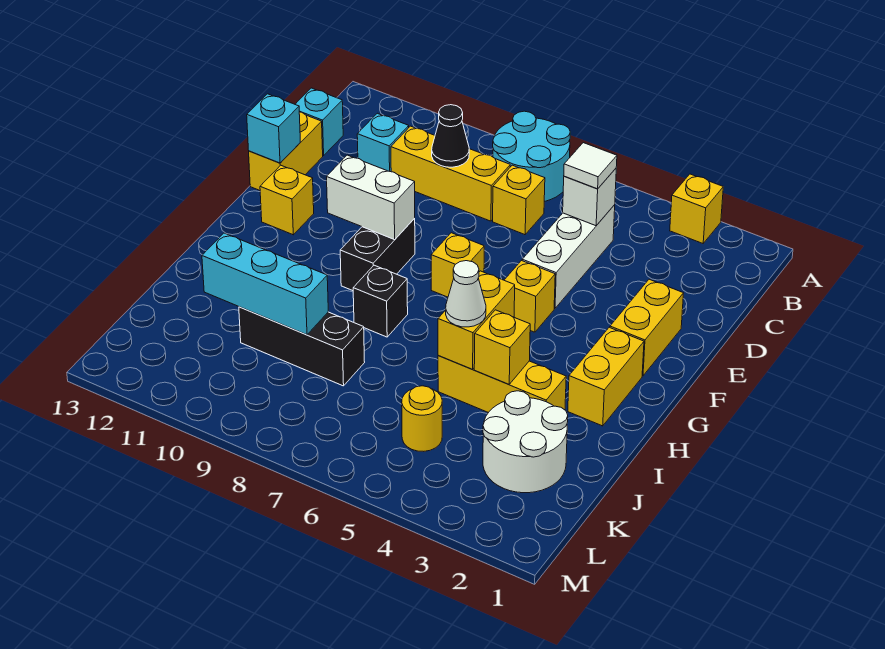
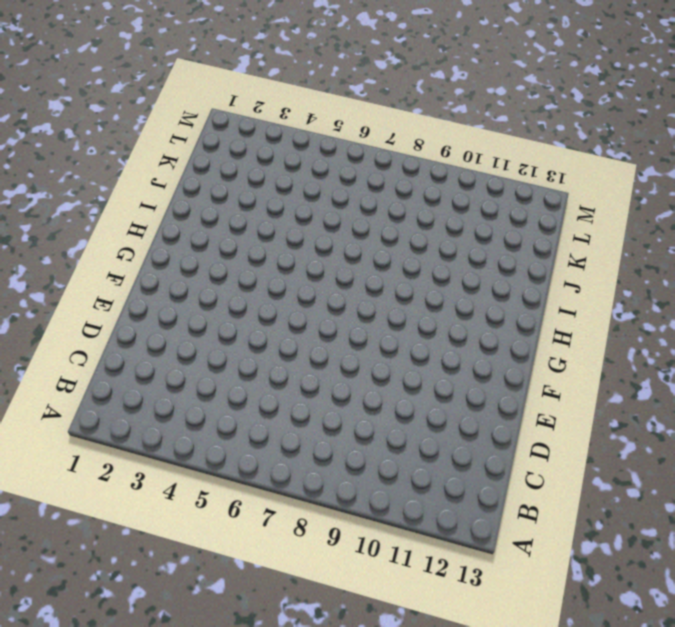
none -> yellow brick A3 level 1
none -> cyan round brick A7:B8 level 1
none -> white brick C5:E5 level 1

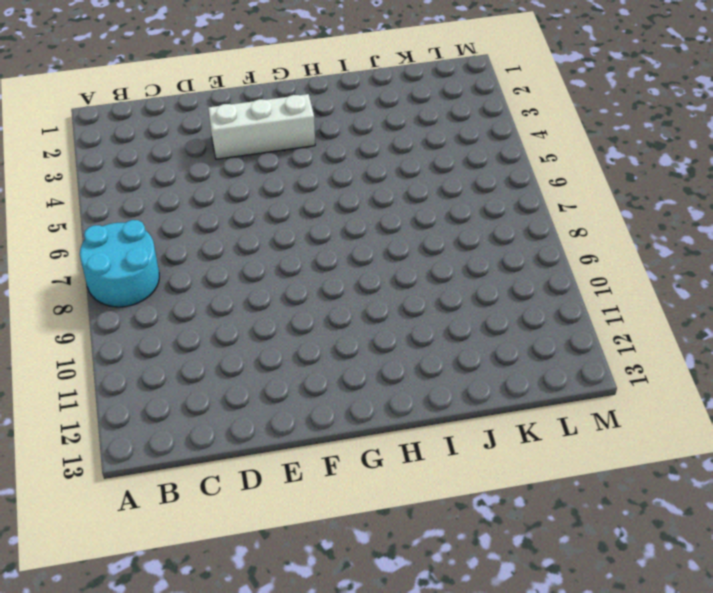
white brick E3:G3 level 1 -> white brick C5:E5 level 1
none -> yellow brick A3 level 1
none -> yellow brick C7 level 1
none -> yellow brick C8:C10 level 1

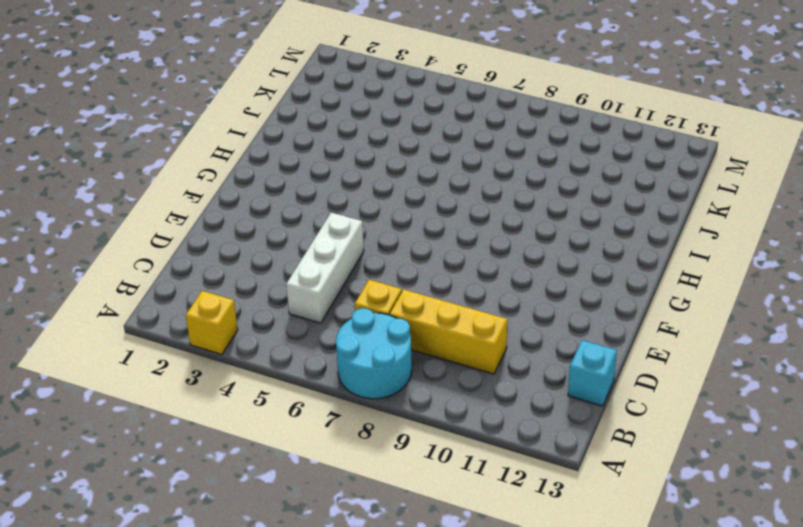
none -> cyan brick C11 level 1
none -> yellow brick D13:E13 level 1
none -> yellow brick E2:F2 level 1

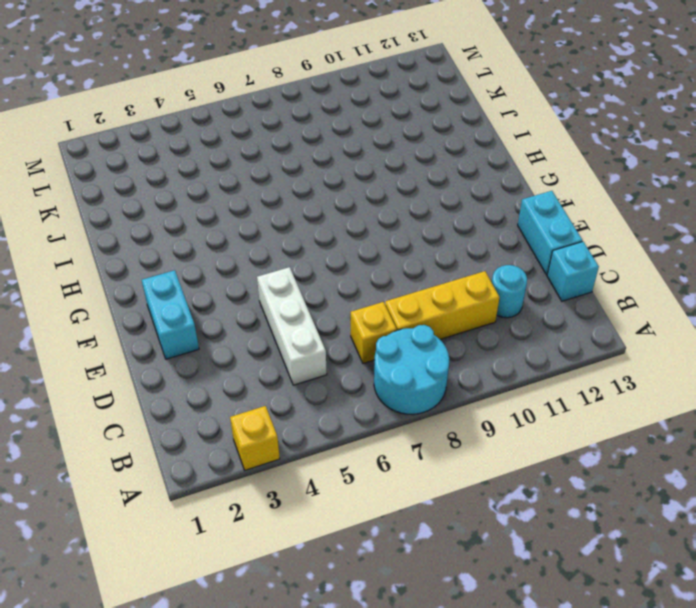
cyan round brick C11 level 1 -> cyan brick C11 level 1
cyan brick D13:E13 level 1 -> yellow brick D13:E13 level 1
cyan brick E2:F2 level 1 -> yellow brick E2:F2 level 1
none -> yellow brick F5 level 1
none -> yellow brick F7 level 1
none -> black brick F9:G9 level 1

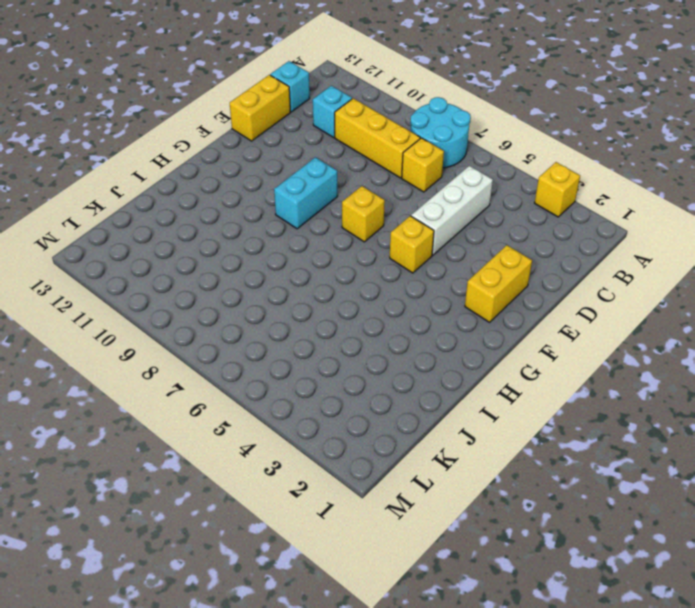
cyan brick F9:G9 level 1 -> black brick F9:G9 level 1
none -> yellow brick F12 level 1
none -> yellow brick G2:H2 level 1
none -> black brick H8 level 1

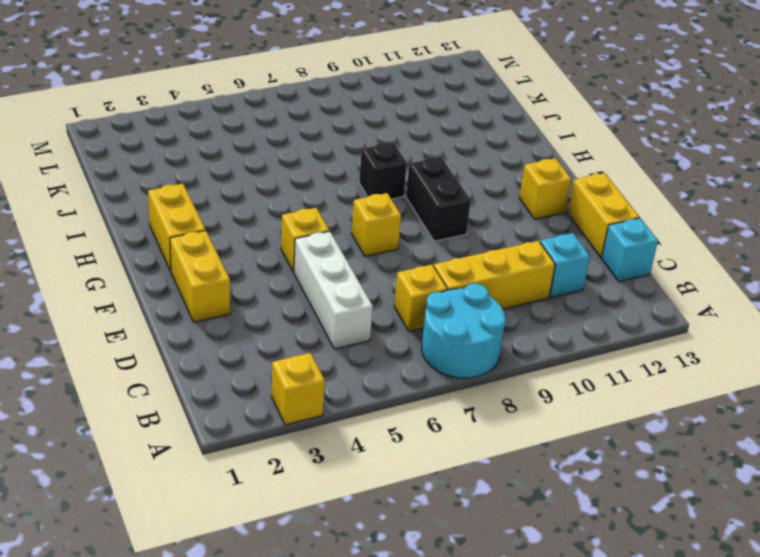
none -> yellow brick I3:I5 level 1
none -> white round brick J2:K3 level 1
none -> black brick J8:J10 level 1

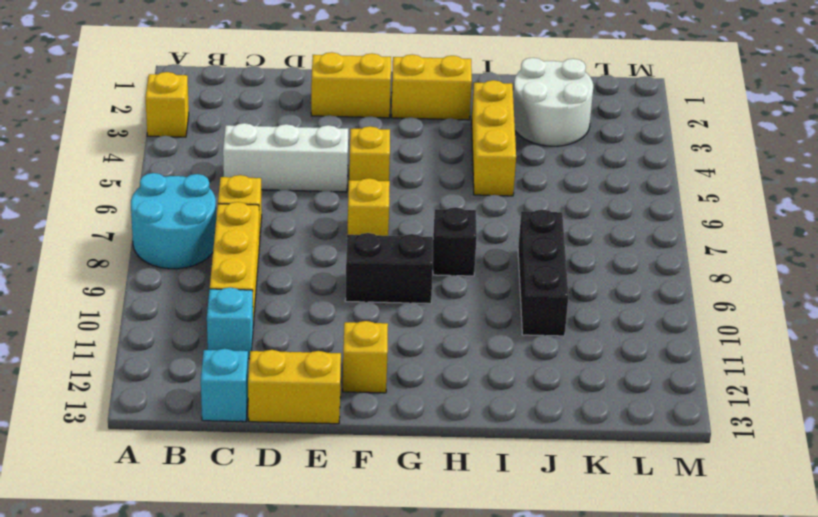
none -> yellow round brick K5 level 1
none -> white brick C5 level 2
none -> black cone C9 level 2

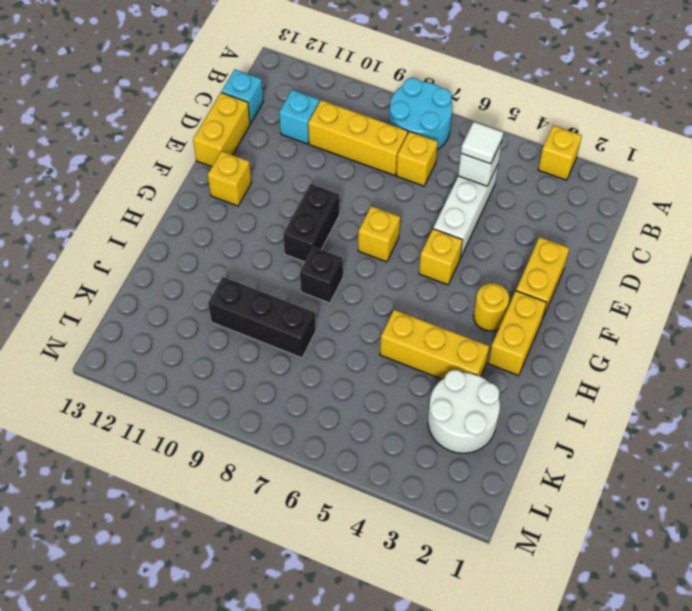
yellow round brick G3 level 1 -> yellow round brick K5 level 1
none -> black cone C9 level 2
none -> cyan brick E13 level 2
none -> white brick F9:F10 level 2

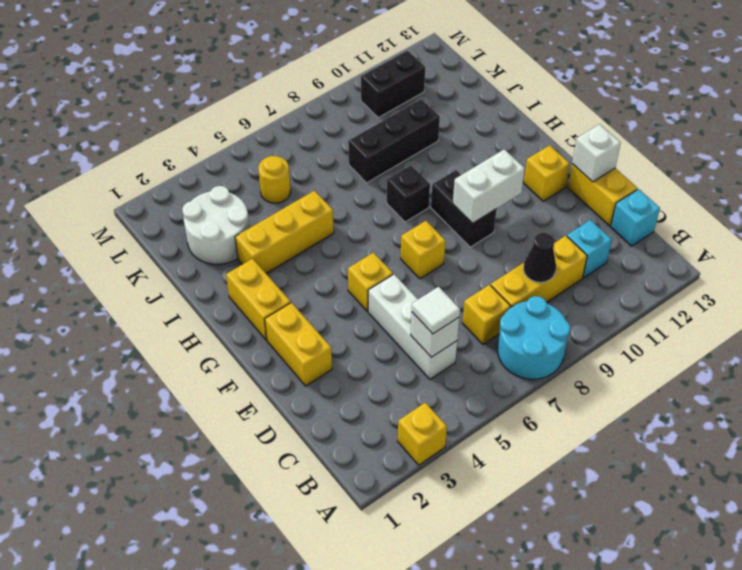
white brick E13 level 2 -> cyan brick E13 level 2
black brick L10:L11 level 1 -> none
none -> yellow brick H5:I5 level 2
none -> yellow brick I4 level 2
none -> cyan brick J9:J11 level 2

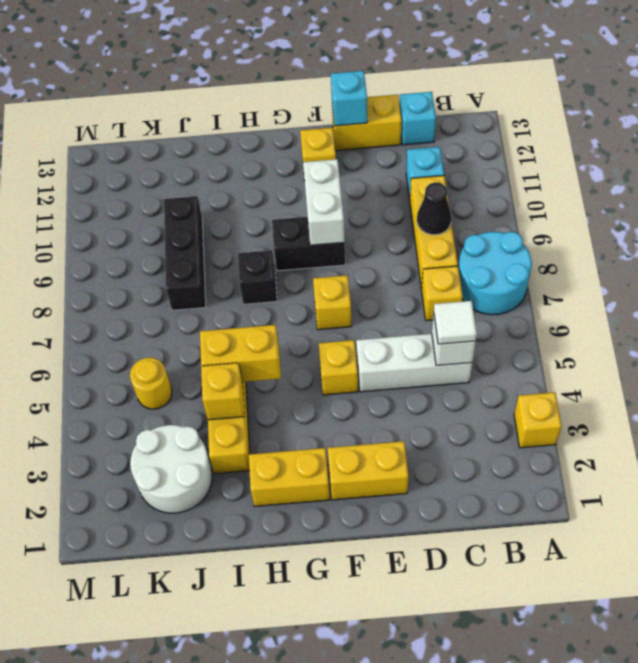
none -> cyan brick J9:J11 level 2
none -> white cone I5 level 3

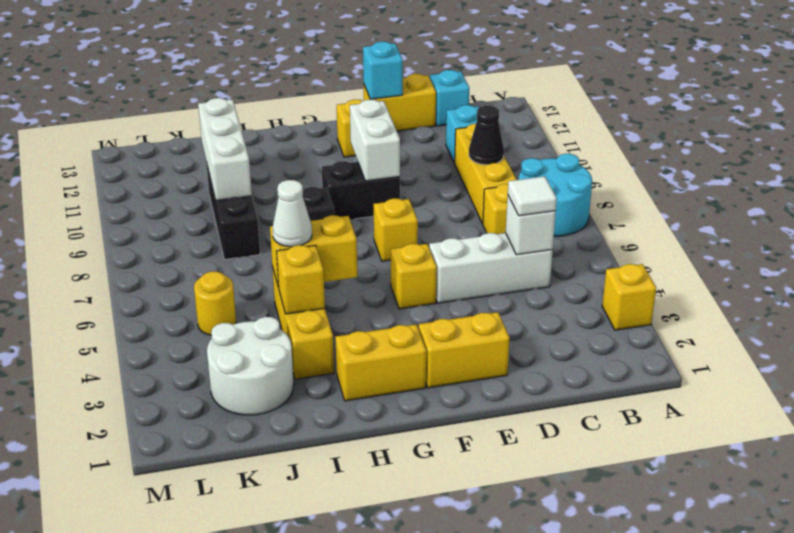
white brick J9:J11 level 2 -> cyan brick J9:J11 level 2

